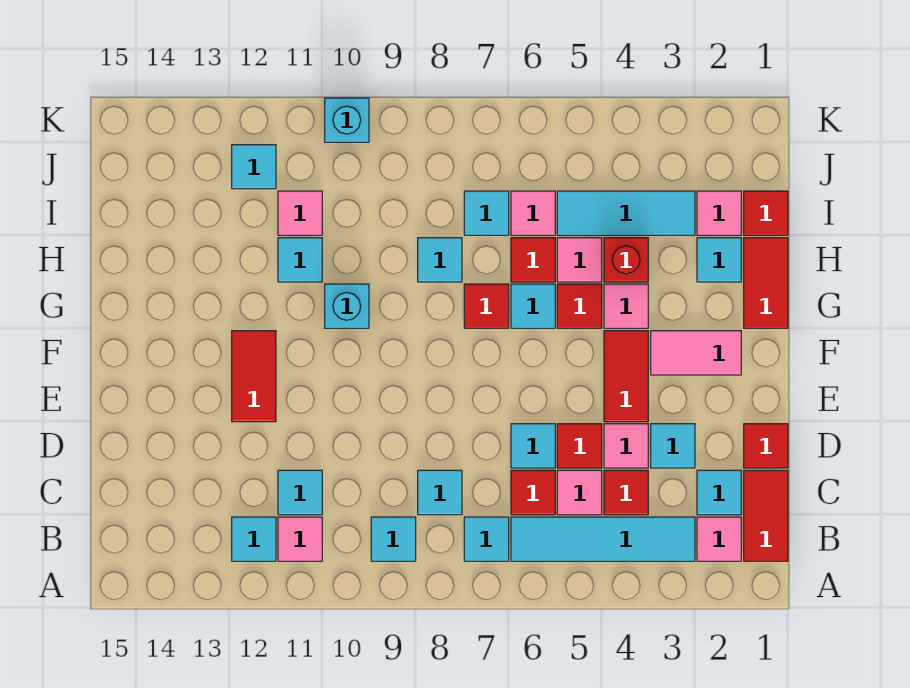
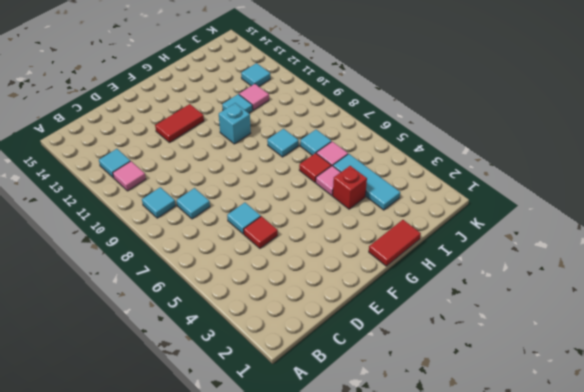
none -> red tile B1:C1 level 1
none -> pink tile B2 level 1
none -> cyan tile B3:B6 level 1
none -> cyan tile B7 level 1

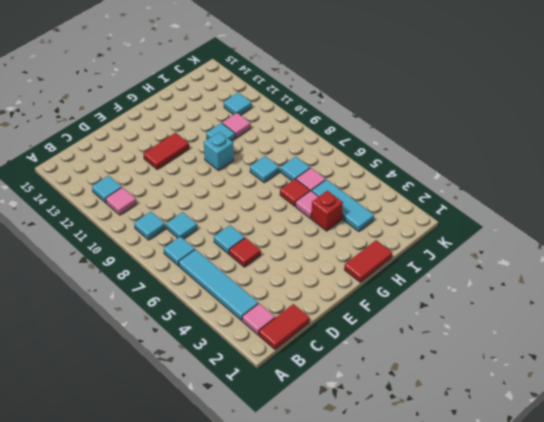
none -> cyan tile C2 level 1
none -> red tile C4 level 1
none -> pink tile C5 level 1
none -> red tile C6 level 1

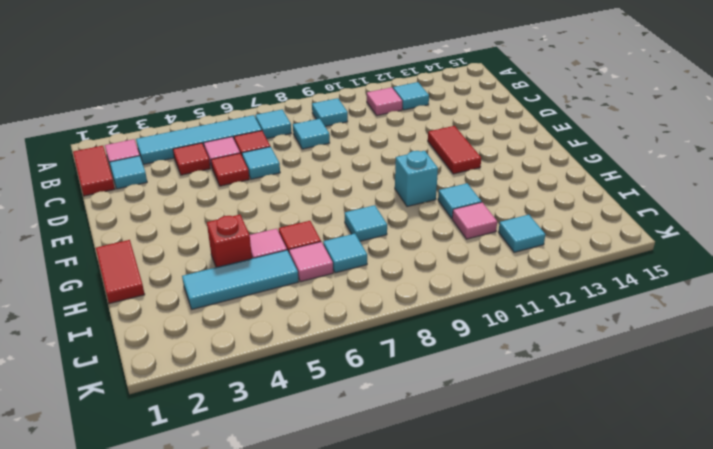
none -> cyan tile C11 level 1
none -> red tile D1 level 1
none -> cyan tile D3 level 1
none -> pink tile D4 level 1

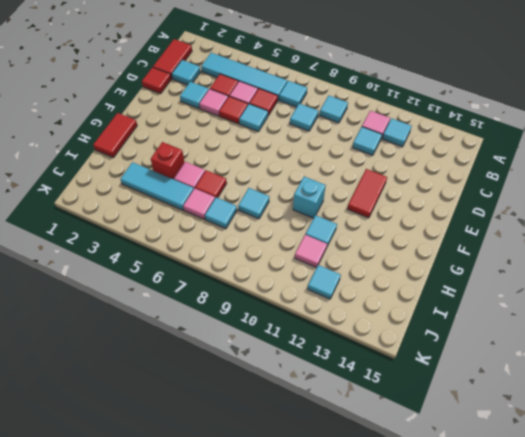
none -> pink tile B2 level 1
none -> red tile E4:F4 level 1
none -> pink tile F2:F3 level 1
none -> pink tile G4 level 1

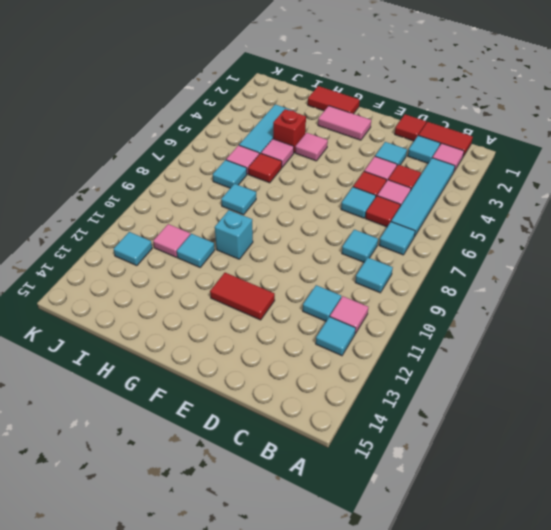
pink tile F2:G2 level 1 -> pink tile F2:F3 level 1
none -> red tile E4:F4 level 1
none -> red tile G5 level 1
none -> cyan tile G6 level 1
none -> red tile G7 level 1

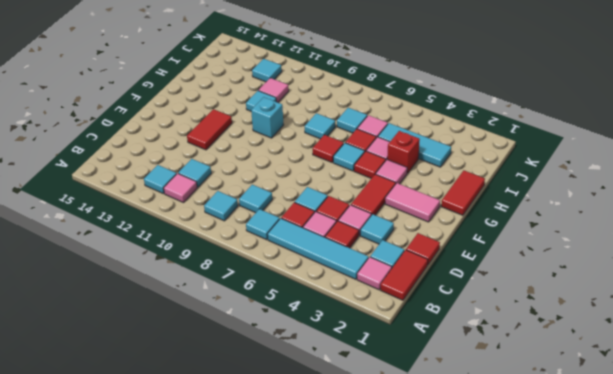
none -> cyan tile H2 level 1
none -> red tile I1 level 1
none -> pink tile I2 level 1
none -> cyan brick K10 level 1

